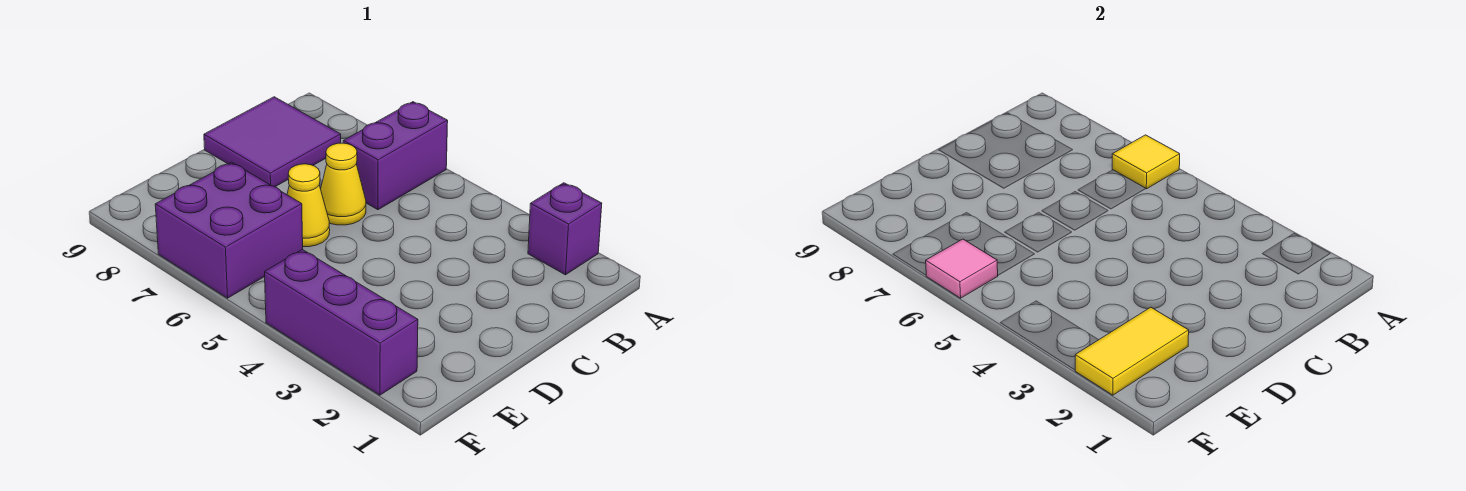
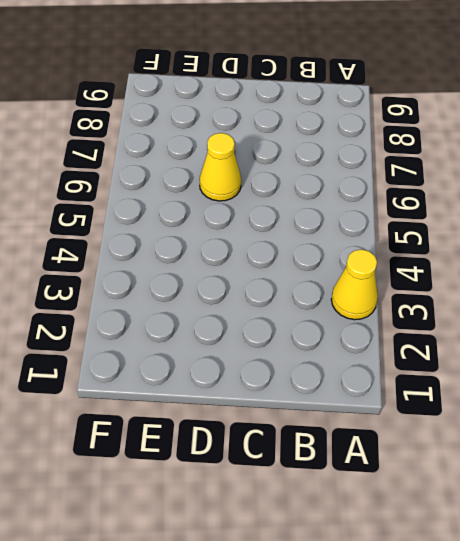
yellow cone A3 level 1 -> yellow cone C6 level 1
none -> purple brick A2 level 1
none -> purple brick A6:B6 level 1

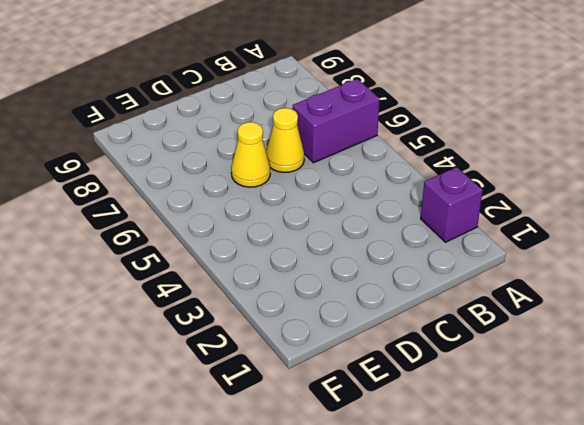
none -> purple tile B8:C9 level 1
none -> purple brick E6:F7 level 1

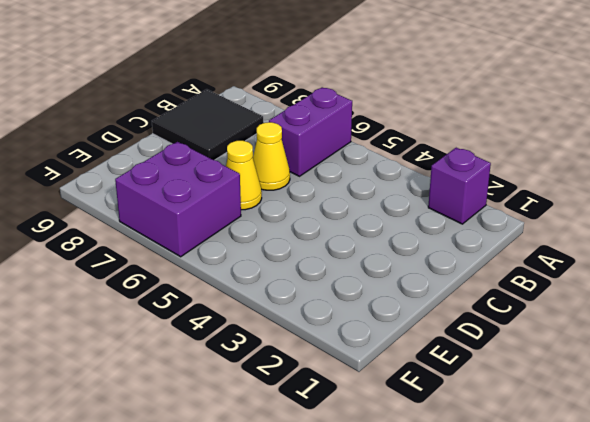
black tile B8:C9 level 1 -> purple tile B8:C9 level 1
none -> purple brick F2:F4 level 1
none -> yellow tile A6 level 2

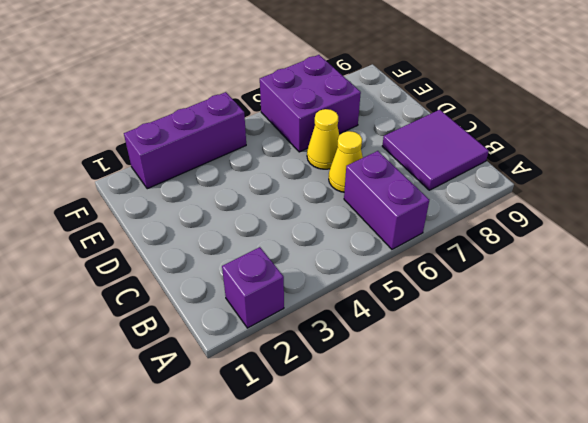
none -> yellow tile A6 level 2
none -> yellow tile E2:F2 level 2

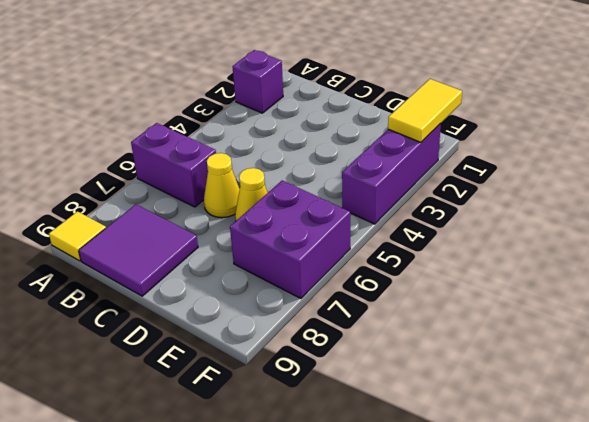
yellow tile A9 level 1 -> yellow tile A6 level 2
yellow tile F1:F2 level 2 -> yellow tile E2:F2 level 2
none -> pink tile F6 level 2

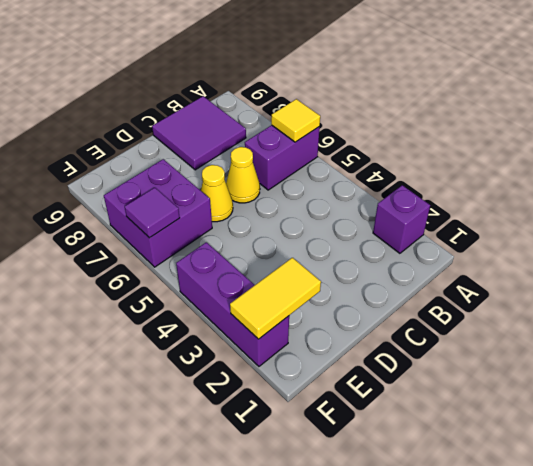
purple tile F6 level 2 -> pink tile F6 level 2

